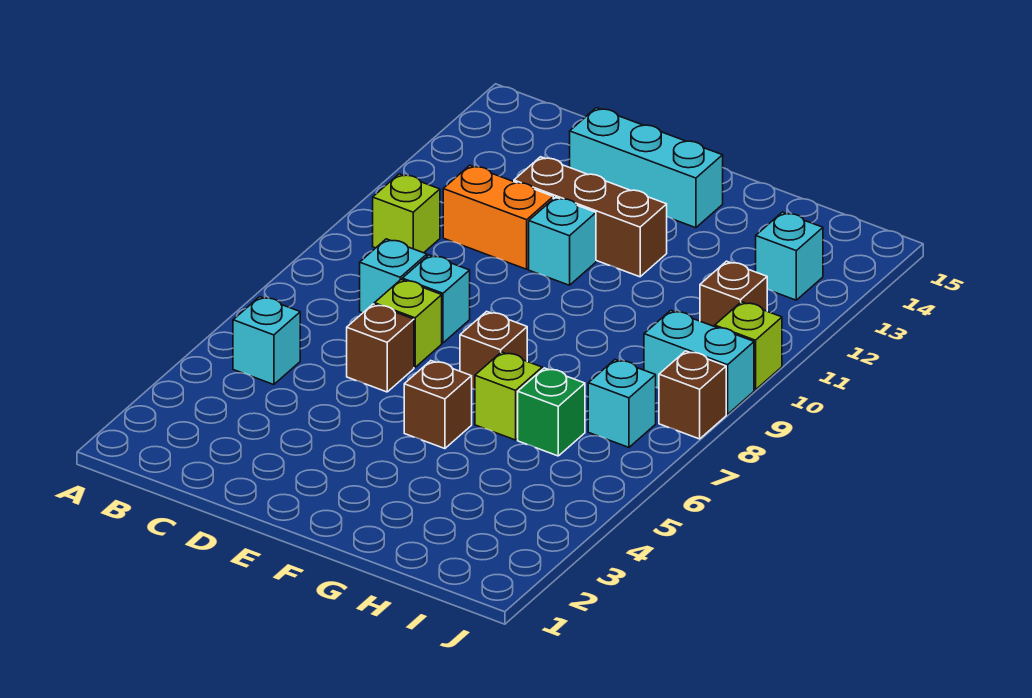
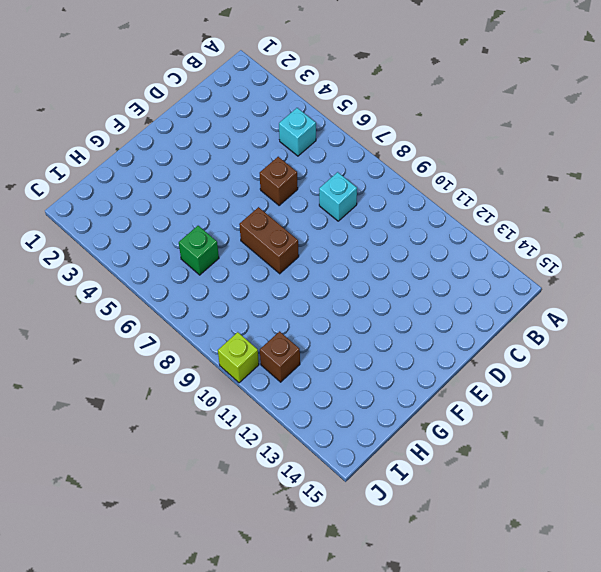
brown brick F7:F8 level 1 -> brown brick F7 level 1
none -> lime brick B10 level 1
none -> orange brick C11:D11 level 1
none -> lime brick D7 level 1

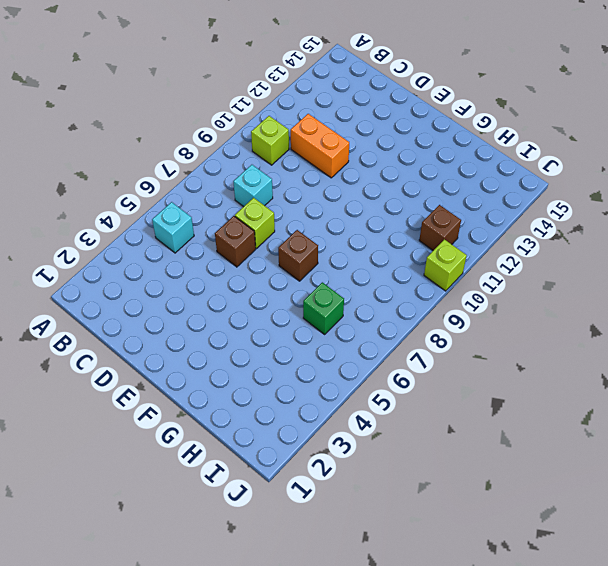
none -> cyan brick D8 level 1
none -> brown brick D12:F12 level 1
none -> cyan brick D14:F14 level 1

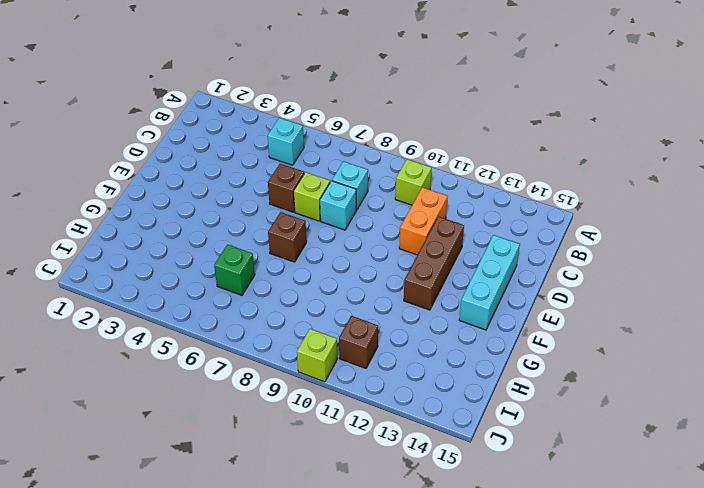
none -> cyan brick E11 level 1
none -> brown brick F5 level 1
none -> lime brick G6 level 1

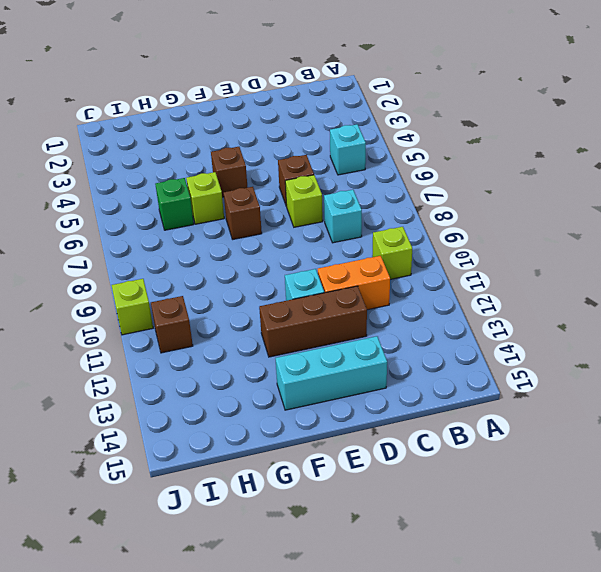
none -> cyan brick D8 level 1
none -> cyan brick I7 level 1
none -> cyan brick I9:J9 level 1

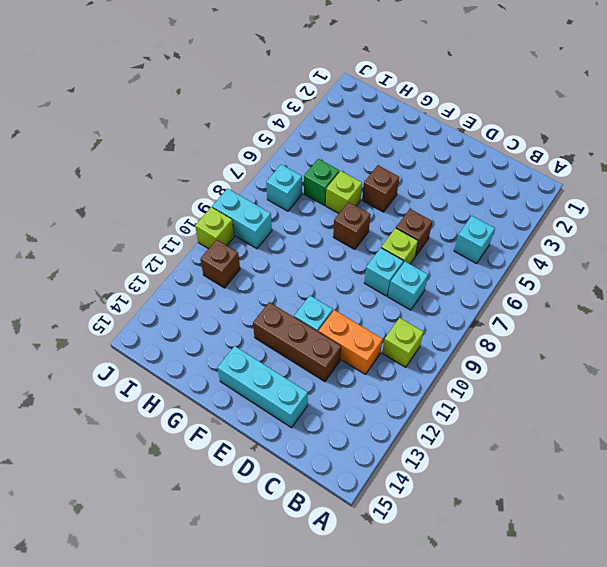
none -> cyan brick I13 level 1
none -> brown brick J8 level 1

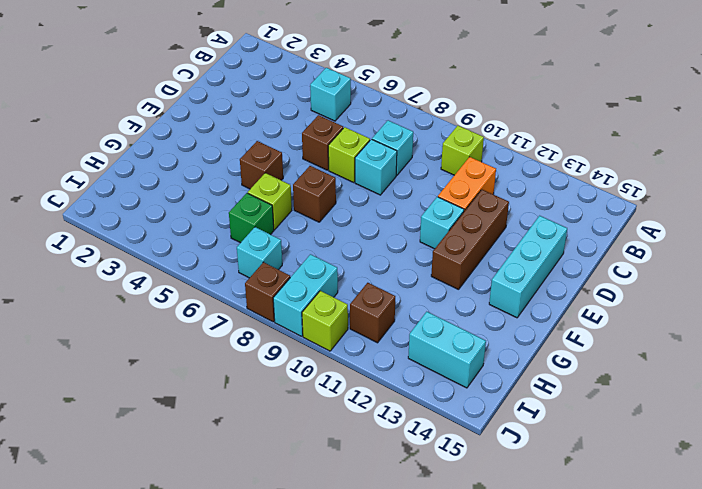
cyan brick I13:I14 level 1 -> cyan brick I13 level 1

